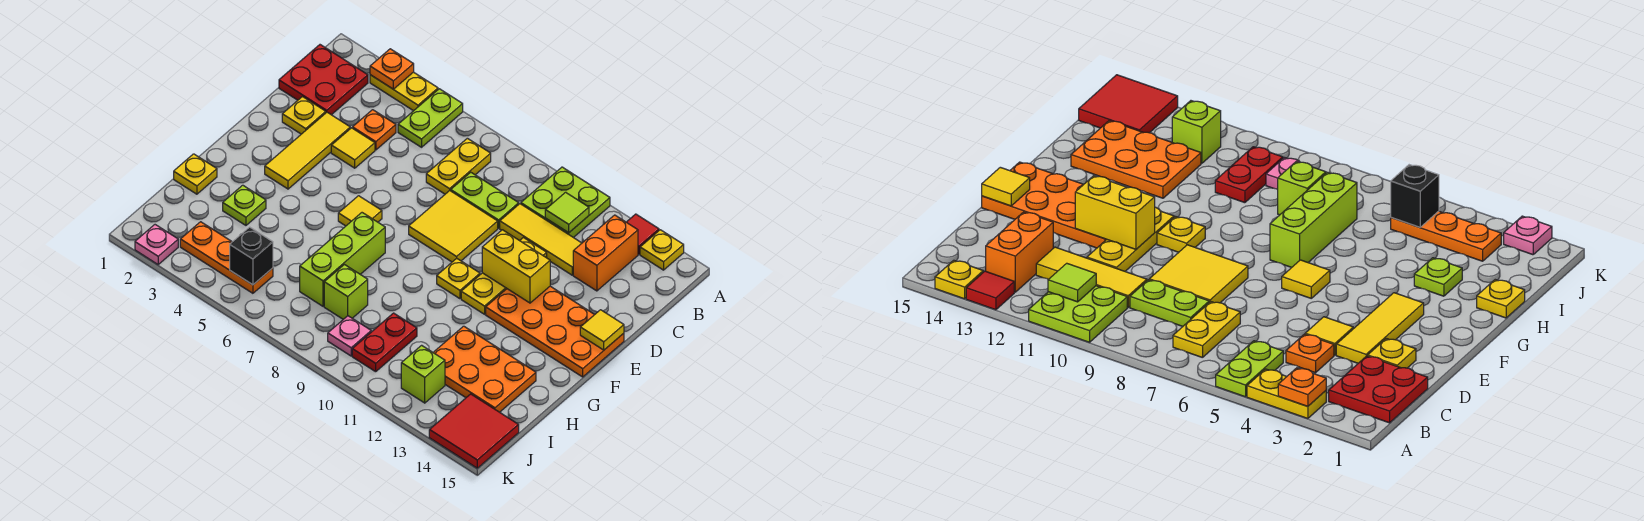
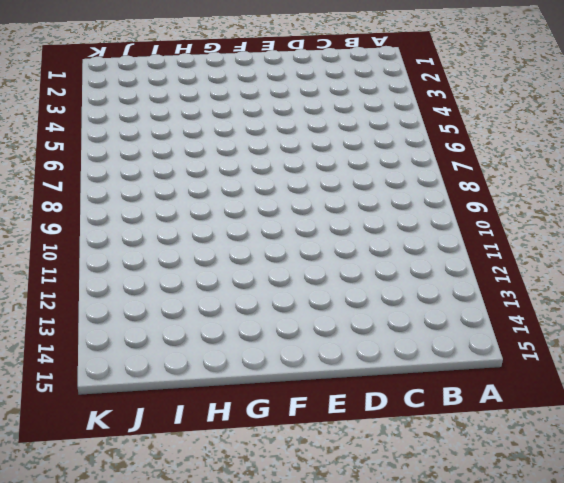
none -> yellow plate A3:A4 level 1
none -> lime plate A5:B5 level 1
none -> lime plate A10:B11 level 1
none -> red tile A13 level 1

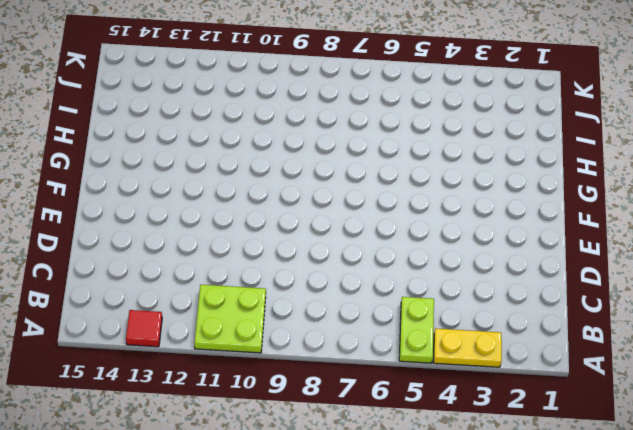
none -> yellow plate A14 level 1
none -> red plate B1:C2 level 1
none -> yellow plate B7:C7 level 1
none -> orange brick B13:C13 level 1

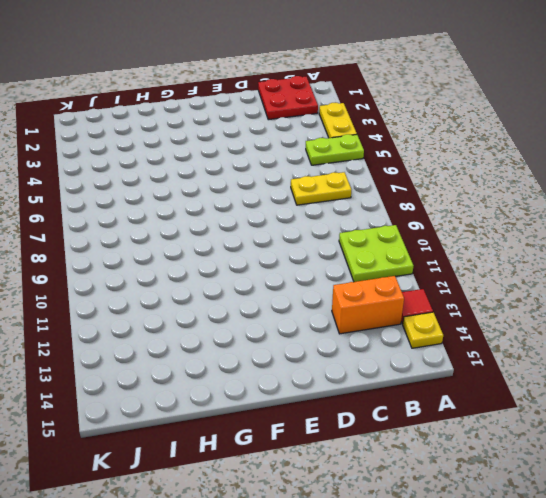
none -> orange plate C4 level 1
none -> lime plate C8:C9 level 1
none -> yellow tile C10:C12 level 1
none -> yellow plate D2 level 1

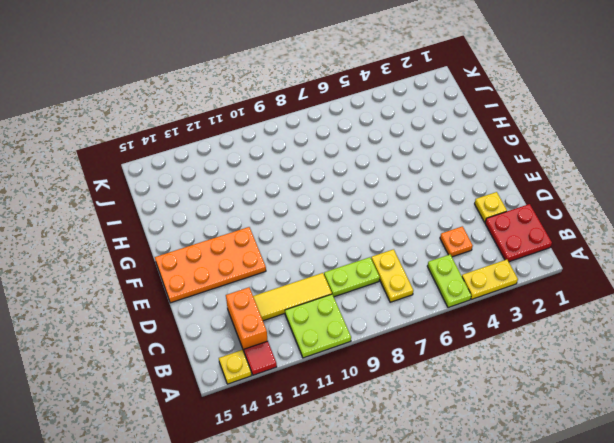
none -> yellow tile D3:F3 level 1
none -> yellow tile D4 level 1
none -> yellow tile D8:E9 level 1
none -> yellow plate D11:F11 level 1

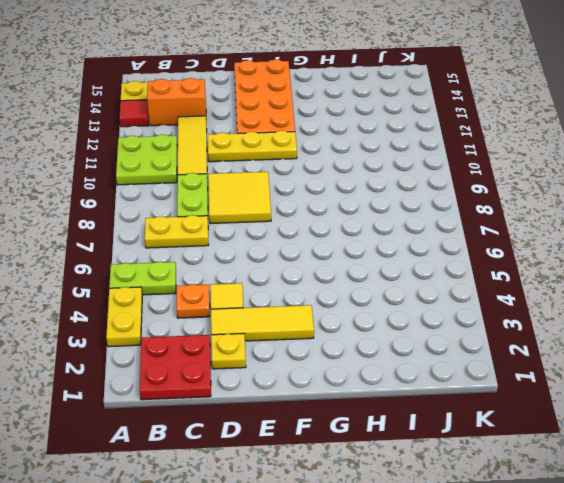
none -> yellow tile F6 level 1
none -> yellow plate F10 level 1
none -> lime brick G7:I7 level 1
none -> yellow plate H1 level 1

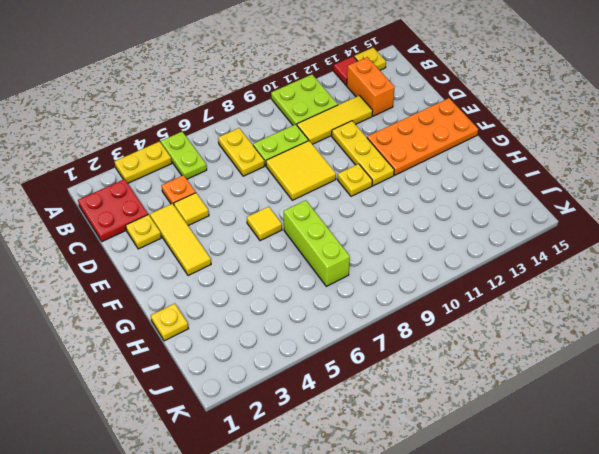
none -> lime plate H3 level 1
none -> orange plate H12:I14 level 1
none -> lime brick I8 level 1
none -> red plate I10:J10 level 1

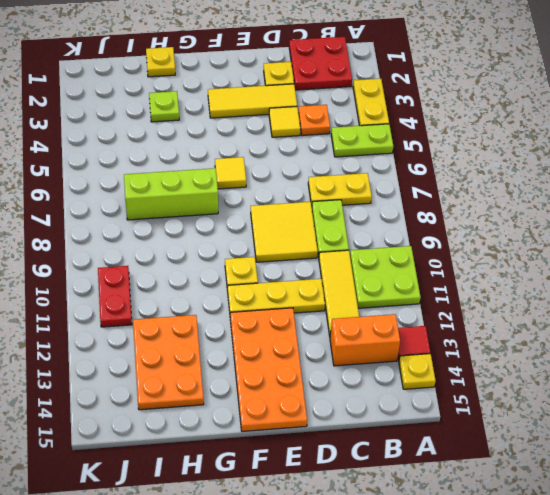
red plate J10:J11 level 1 -> red plate I10:J10 level 1
none -> lime brick I8 level 1
none -> orange plate J3:J5 level 1
none -> pink plate J9 level 1
none -> lime brick J12 level 1

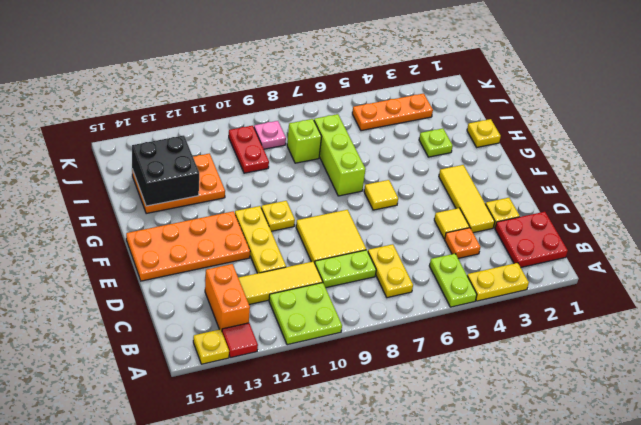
black brick H13:I14 level 2 -> none
none -> lime brick J12 level 1
none -> red tile J14:K15 level 1
none -> pink plate K2 level 1
none -> orange plate A3 level 2

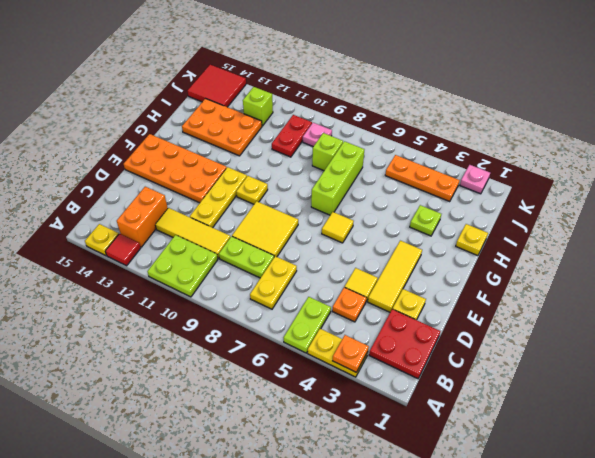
none -> lime tile B11 level 2
none -> yellow brick E11:E12 level 2
none -> yellow tile E15 level 2
none -> black brick J5 level 2

